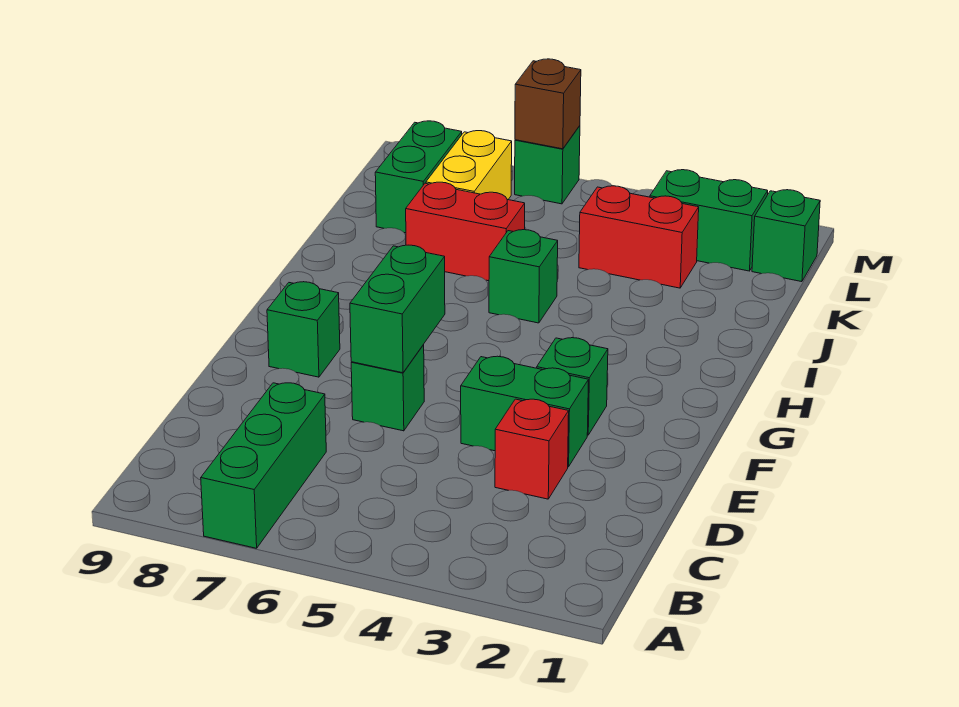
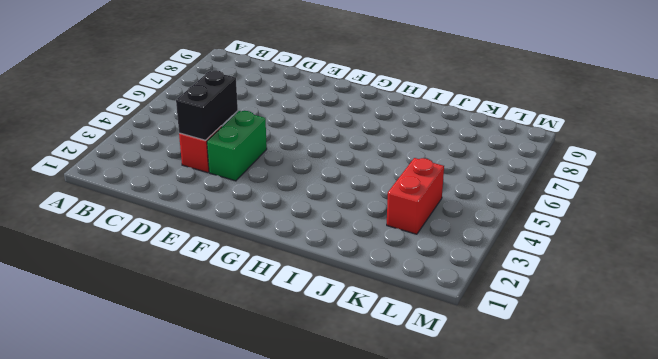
black brick D3:D4 level 2 -> none
none -> green brick A7:C7 level 1
none -> green brick E6 level 1
none -> green brick F3 level 1

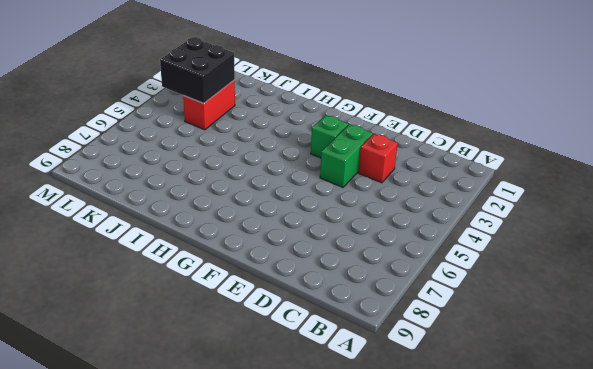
black brick K3:L4 level 2 -> none
none -> green brick A7:C7 level 1
none -> green brick E6 level 1
none -> green brick F8 level 1

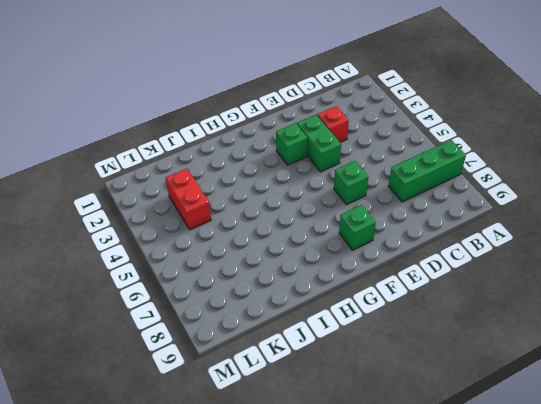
none -> green brick I5 level 1
none -> red brick J6:J7 level 1
none -> yellow brick K7:L7 level 1

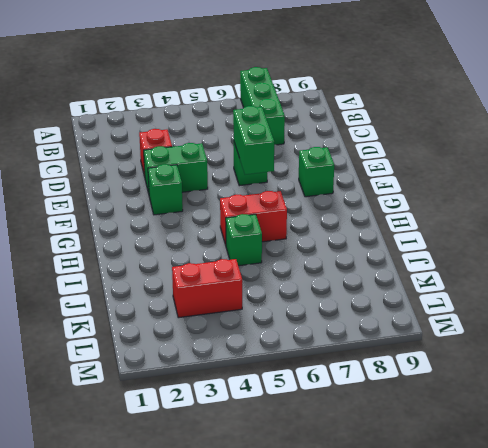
red brick H5:H6 level 1 -> red brick J6:J7 level 1
none -> yellow brick K7:L7 level 1
none -> green brick K8:L8 level 1
none -> green brick L1 level 1

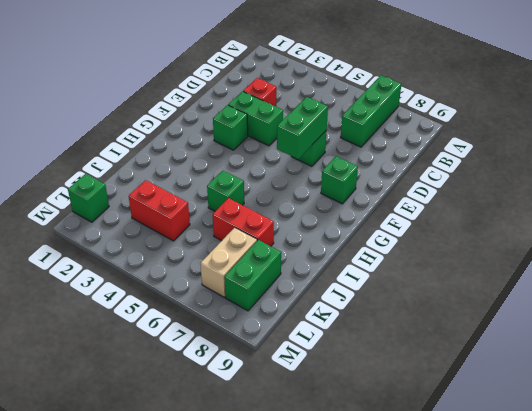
tan brick K7:L7 level 1 -> yellow brick K7:L7 level 1
none -> green brick L2:L3 level 1
none -> green brick M6 level 1
none -> brown brick M6 level 2

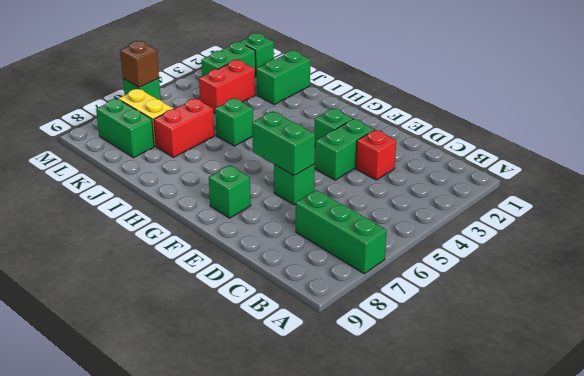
green brick J1:J2 level 1 -> none

